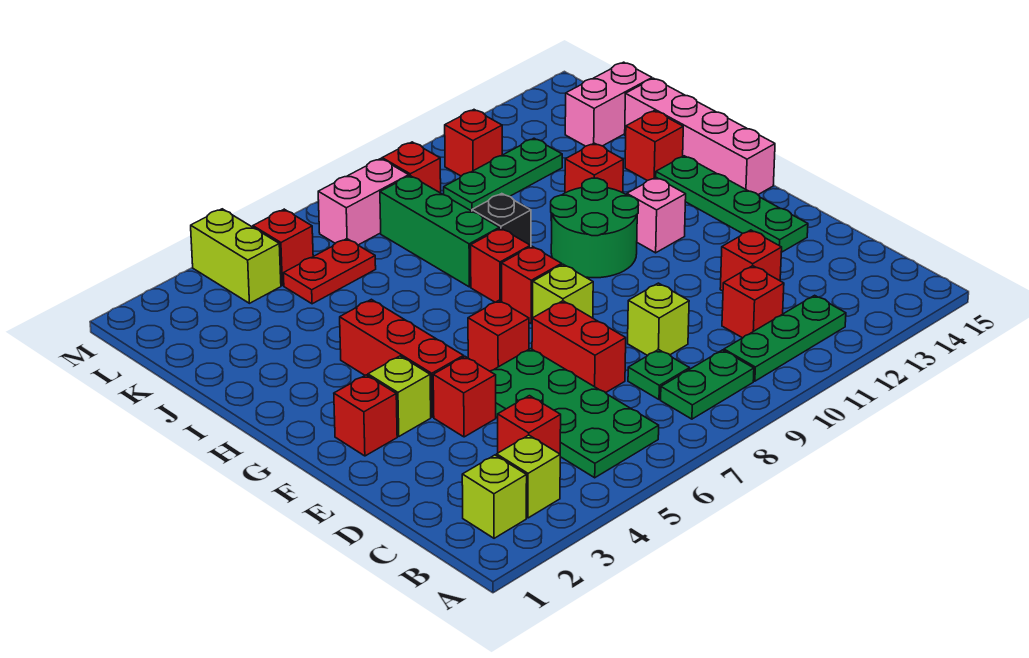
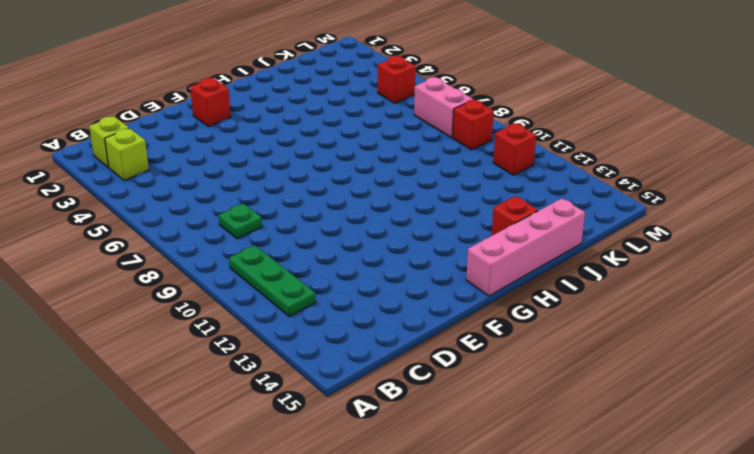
none -> green plate B5:E6 level 1
none -> green plate B8:B9 level 1
none -> red brick C4 level 1
none -> red brick C11 level 1

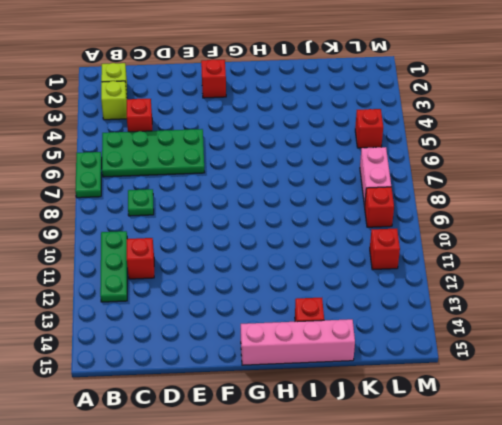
green plate A6:A7 level 1 -> green plate B8:B9 level 1
none -> red brick D7:E7 level 1
none -> lime brick D9 level 1
none -> red brick D12 level 1
none -> red brick E4 level 1

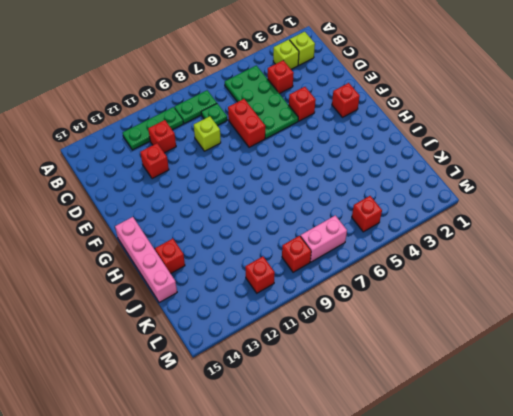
none -> green plate E14:H14 level 1
none -> lime brick F3 level 1
none -> red brick F4:H4 level 1
none -> red brick F6 level 1

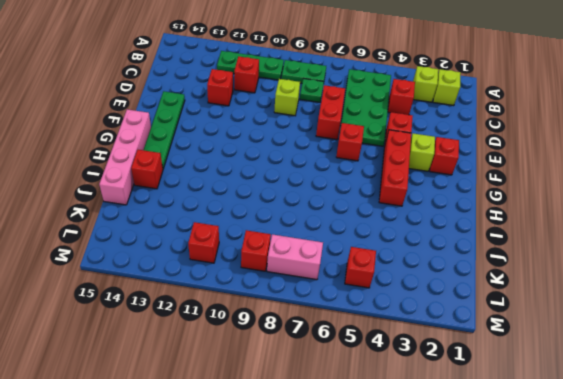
none -> lime brick F8 level 1
none -> red brick G8 level 1
none -> green round brick G10:H11 level 1
none -> pink brick G12 level 1

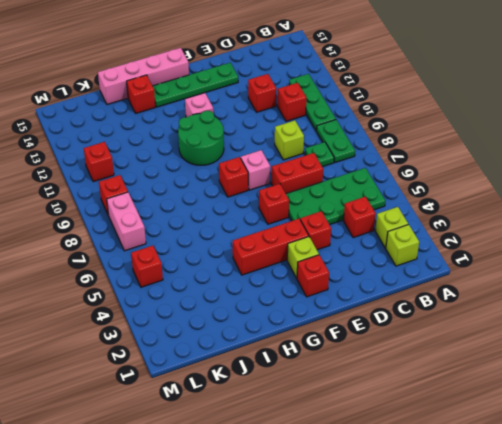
pink brick F8 level 1 -> lime brick F8 level 1
none -> red brick H8 level 1
none -> green brick I8:K8 level 1
none -> black brick I9 level 1
none -> red brick I12 level 1

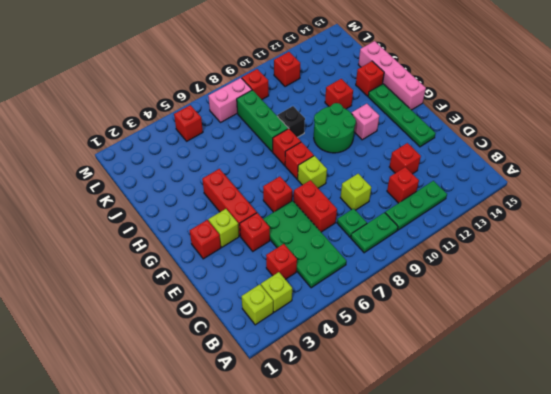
none -> red plate K5:K6 level 1
none -> green plate K10:K12 level 1
none -> pink brick K14:K15 level 1
none -> lime brick L4:M4 level 1

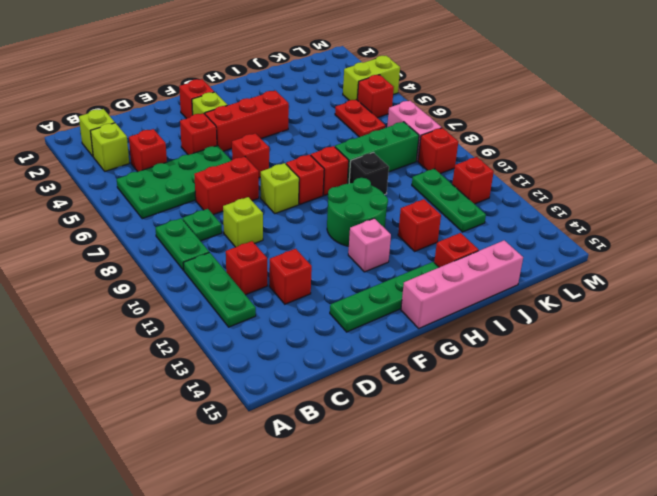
none -> pink brick K14:K15 level 1

